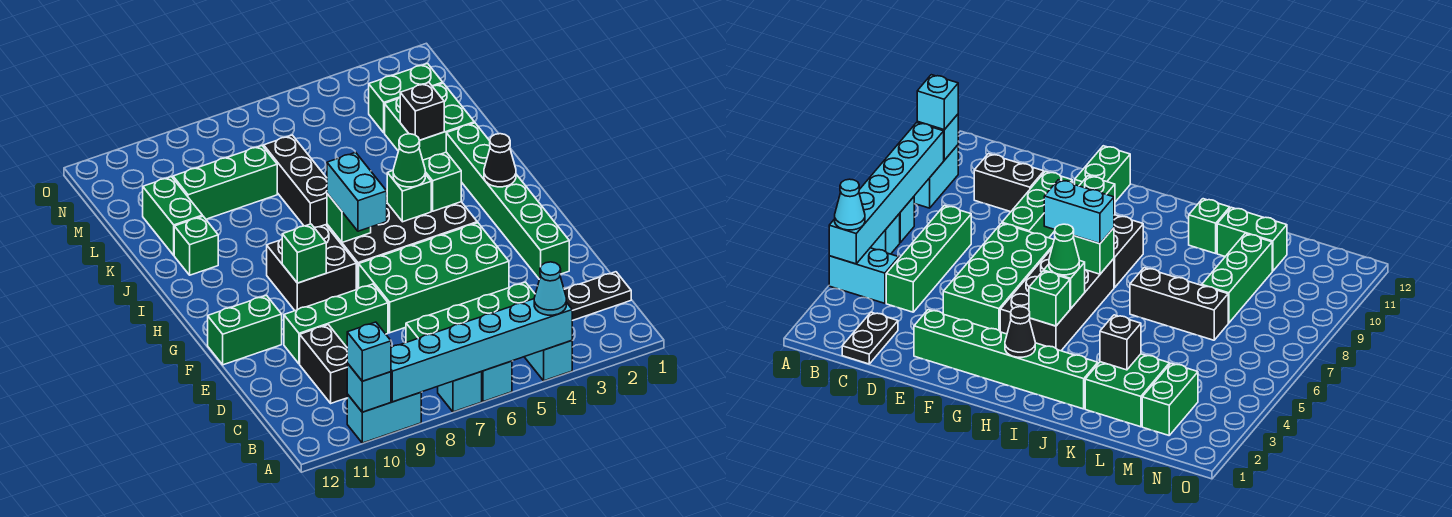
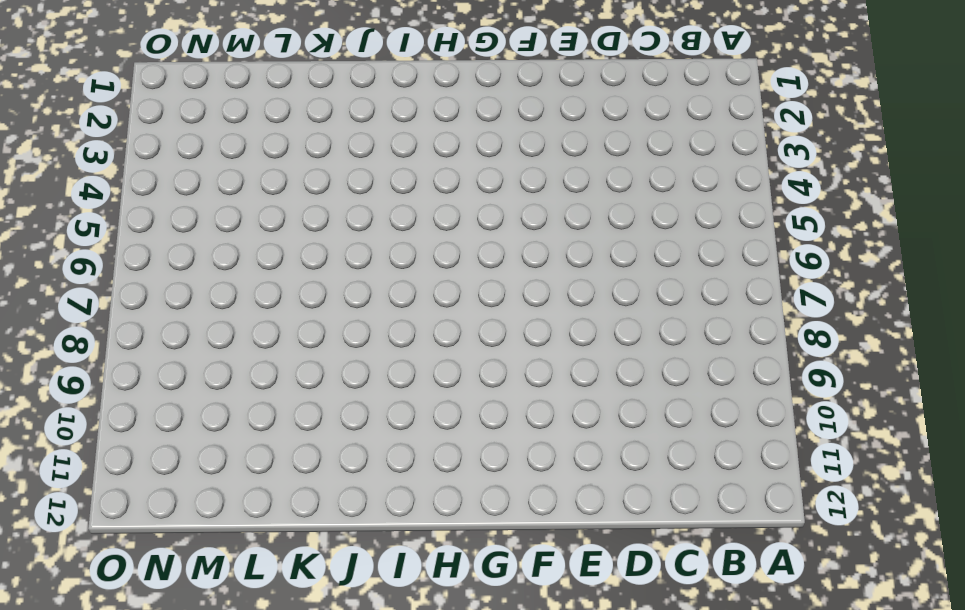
none -> cyan brick A4:B4 level 1
none -> cyan brick A6 level 1
none -> cyan brick A7 level 1
none -> cyan brick A9:A10 level 1

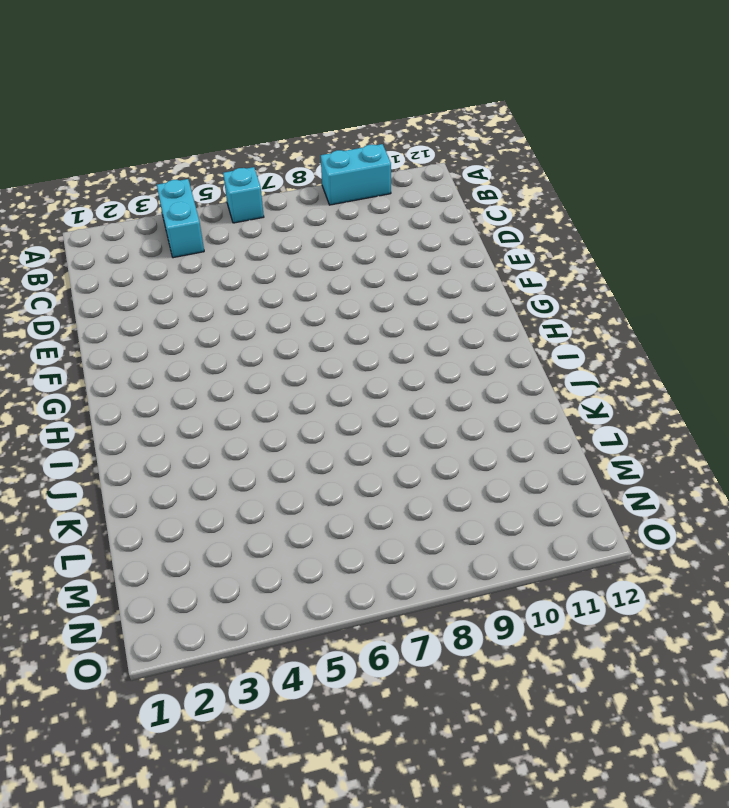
none -> cyan brick A7 level 1
none -> black plate C1:C2 level 1
none -> green brick C4:C7 level 1
none -> black brick C10:D10 level 1

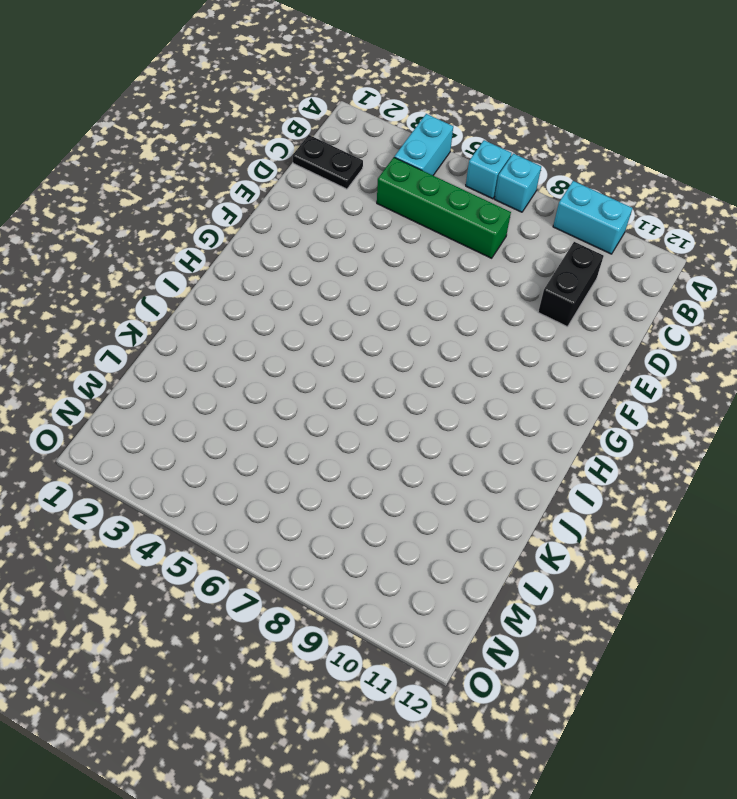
none -> green brick E2:J2 level 1
none -> green brick E4:F7 level 1
none -> green brick E8:E10 level 1
none -> green brick F11:F12 level 1

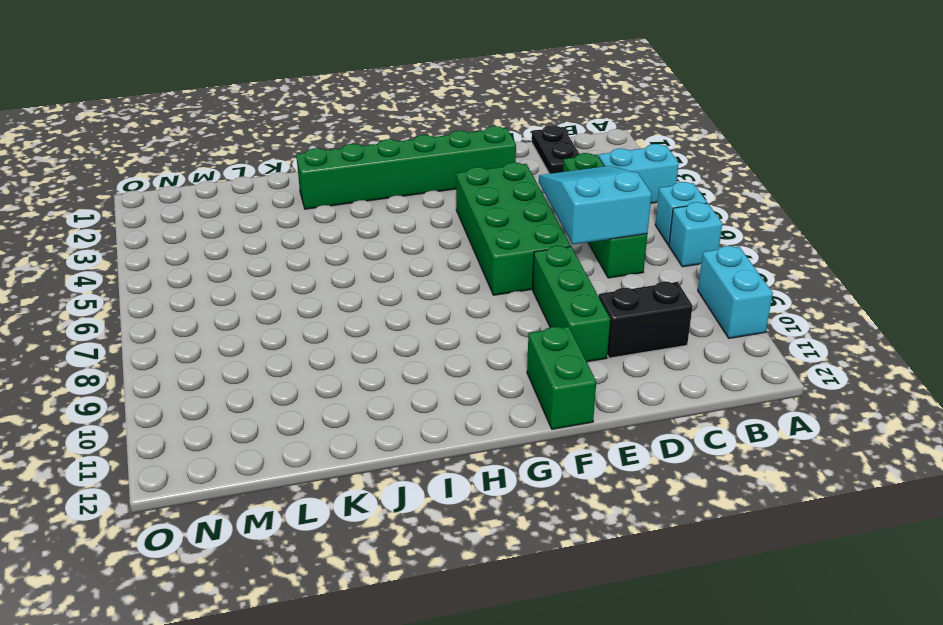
cyan slope C5:D7 level 2 top 7 -> none
none -> black brick G4:H7 level 1
none -> black brick G8:H9 level 1
none -> black brick J7:L7 level 1
none -> green brick J11 level 1

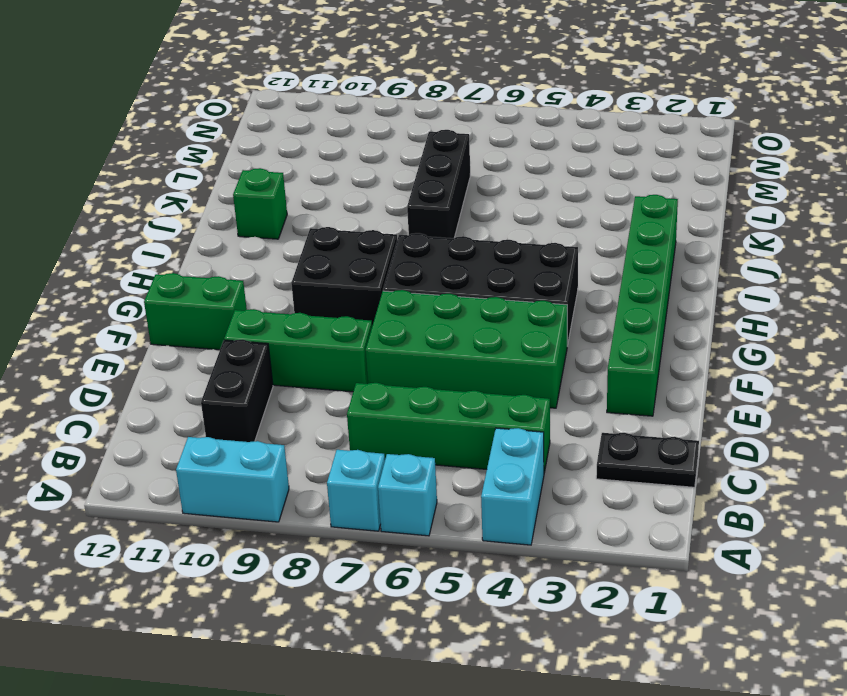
none -> green brick K2:L3 level 1
none -> green brick K11:L11 level 1
none -> green brick L8:L10 level 1
none -> green brick M2:M3 level 1

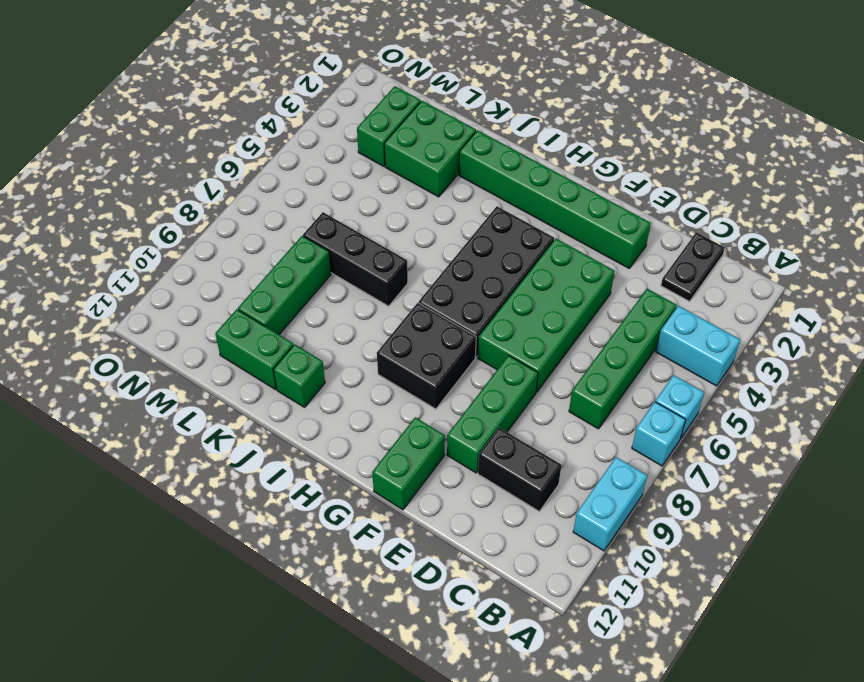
none -> cyan brick A4:A9 level 2
none -> cyan brick A10 level 2
none -> green brick G9 level 2
none -> black cone H2 level 2

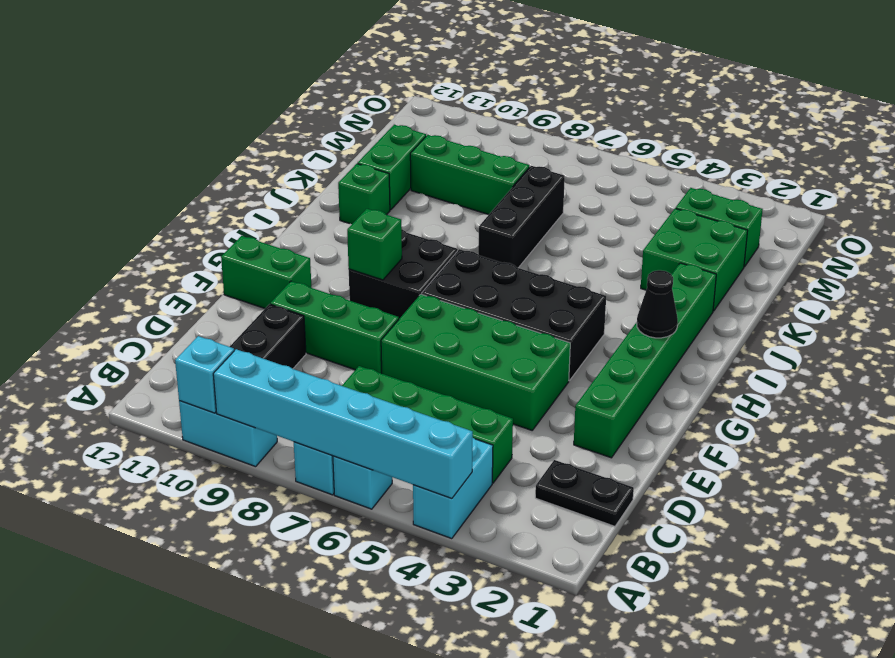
none -> green brick H4 level 2
none -> green brick H5 level 2
none -> green brick H7 level 2
none -> black brick K3 level 2

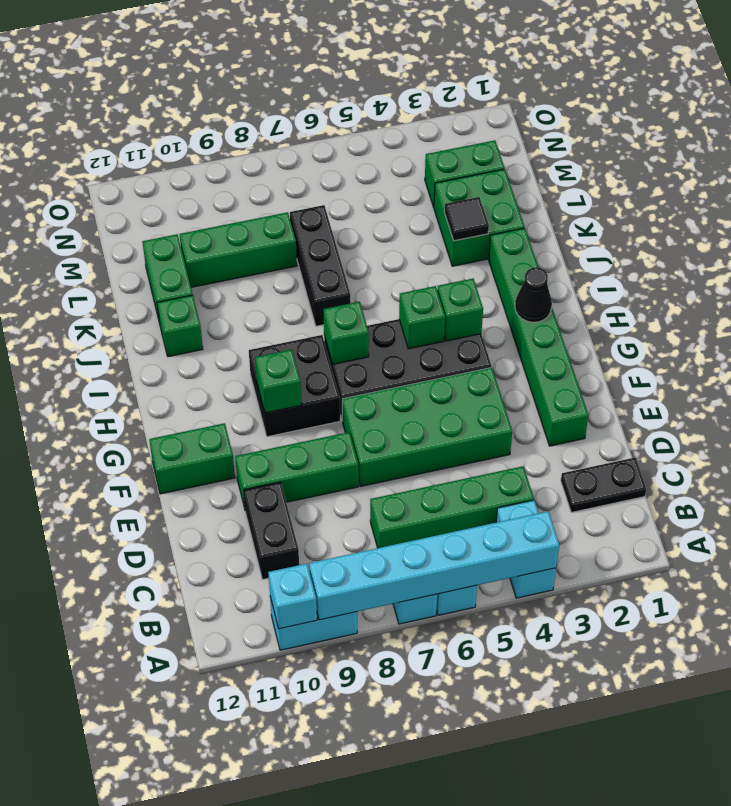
black tile K3 level 2 -> black brick K3 level 2
none -> cyan cone A4 level 3
none -> cyan brick A10 level 3
none -> cyan brick G7:H7 level 3
none -> green cone H5 level 3

